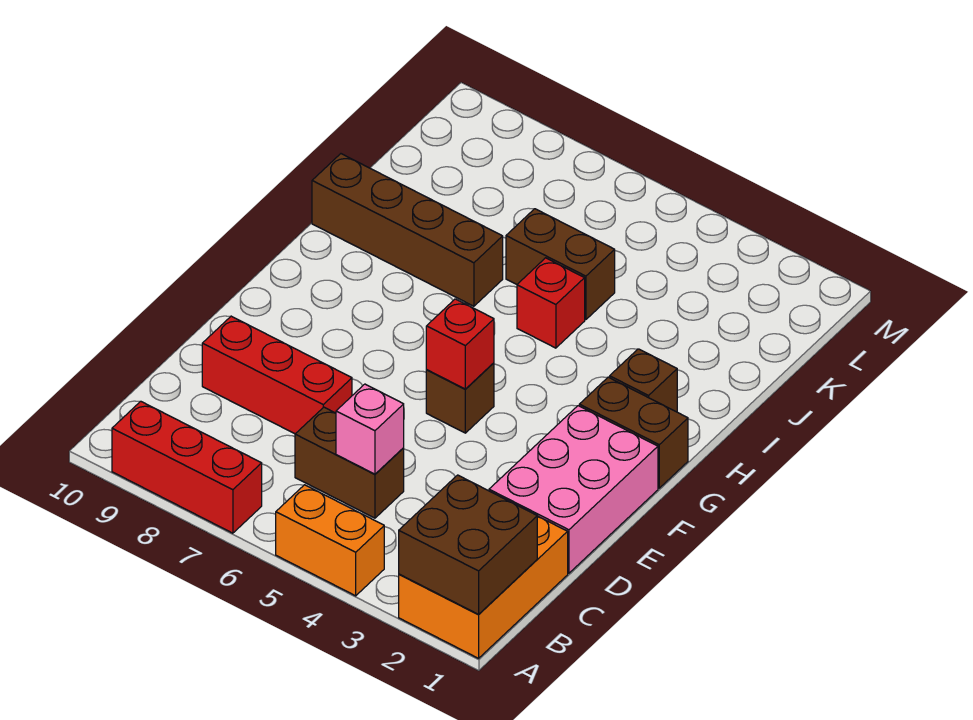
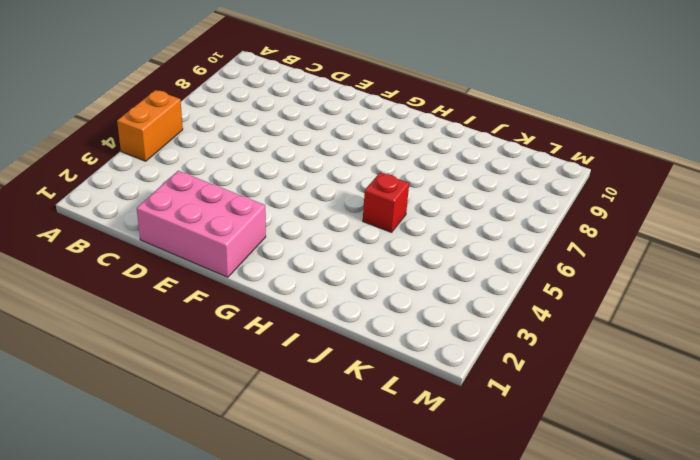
none -> orange brick A1:C2 level 1
none -> red brick A7:A9 level 1
none -> brown brick C5:C6 level 1

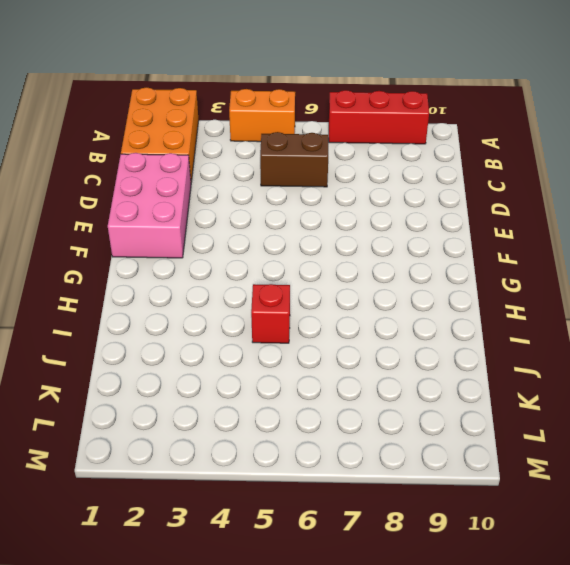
none -> red brick D7:D9 level 1
none -> brown brick F5 level 1
none -> brown brick G1:G2 level 1

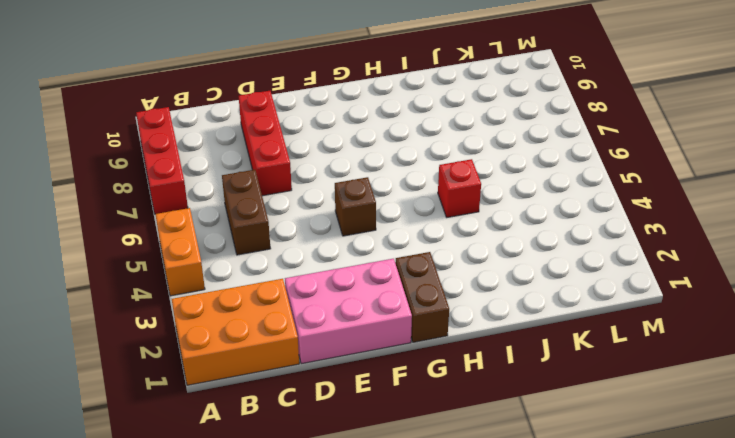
none -> brown brick H2 level 1
none -> brown brick I7:I10 level 1
none -> brown brick J5:J6 level 1

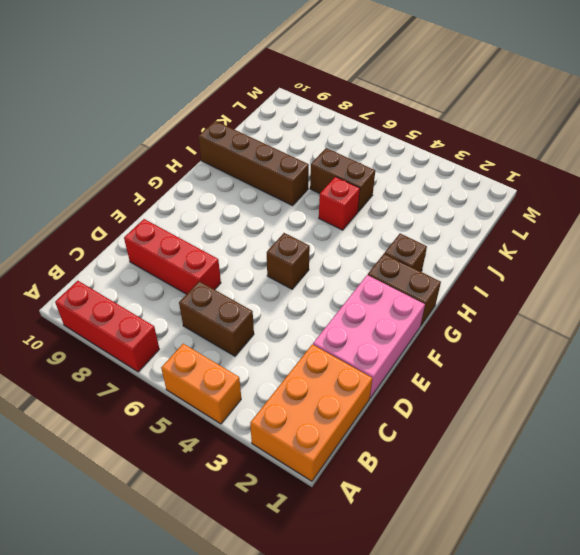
none -> brown brick A1:B2 level 2
none -> pink brick C5 level 2
none -> red brick F5 level 2

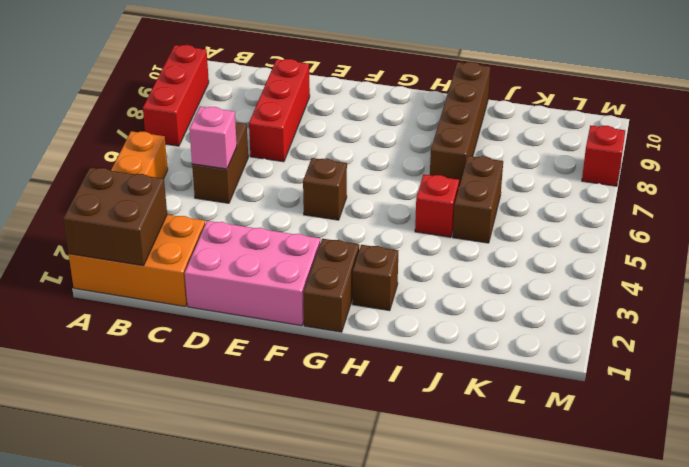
red brick M8 level 1 -> red brick F5 level 2

